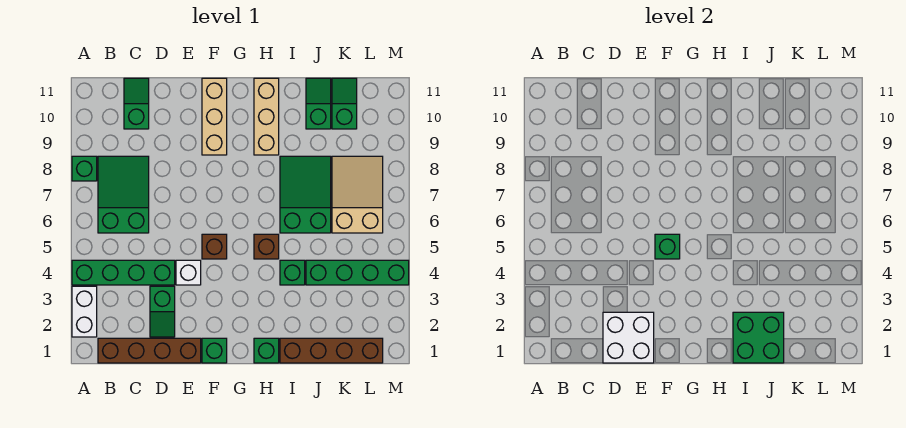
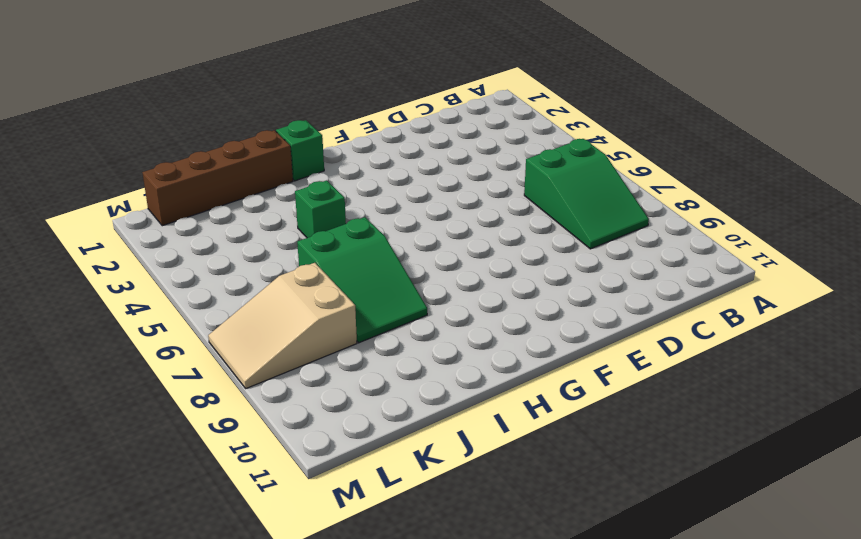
tan slope K7:M8 level 1 top K -> tan slope K6:L8 level 1 top 6
none -> white brick A2:A3 level 1
none -> green brick A4:D4 level 1
none -> green brick A8 level 1

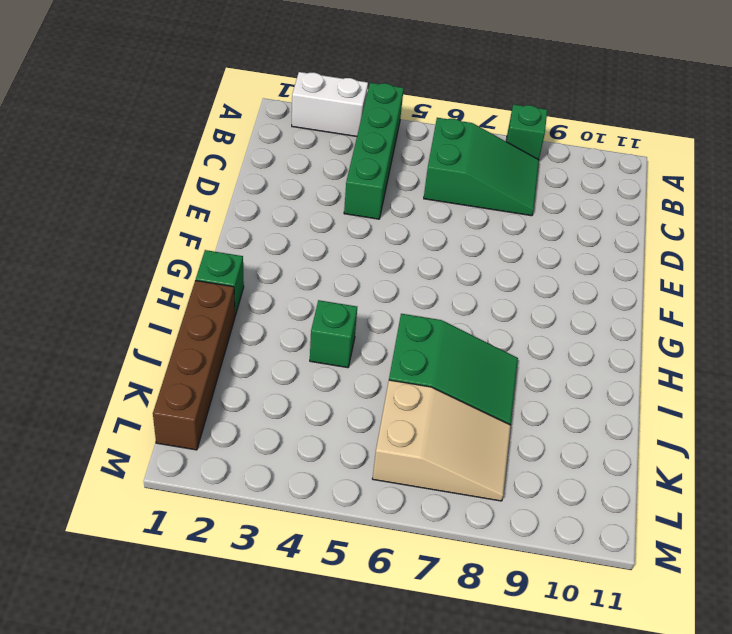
none -> brown brick B1:E1 level 1
none -> green slope C10:C11 level 1 top 10
none -> green slope D2:D3 level 1 top 3

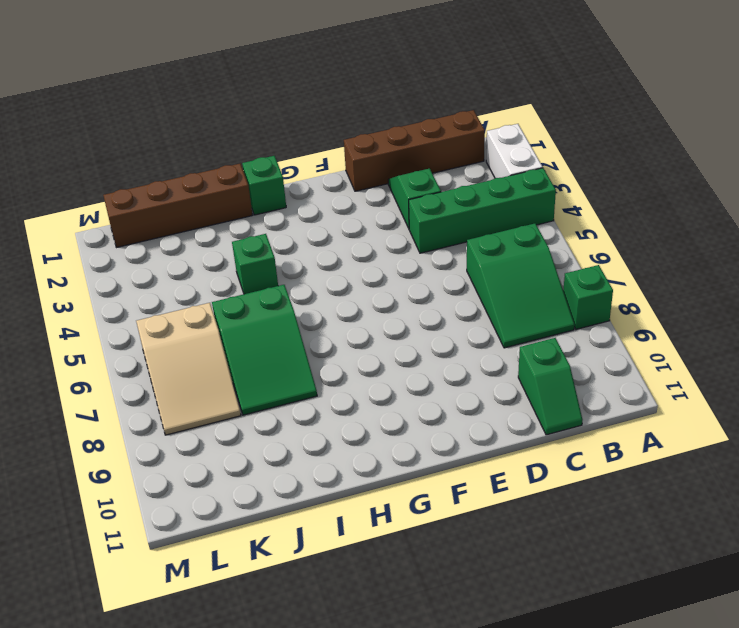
none -> white brick E4 level 1
none -> green brick F1 level 1
none -> brown brick F5 level 1

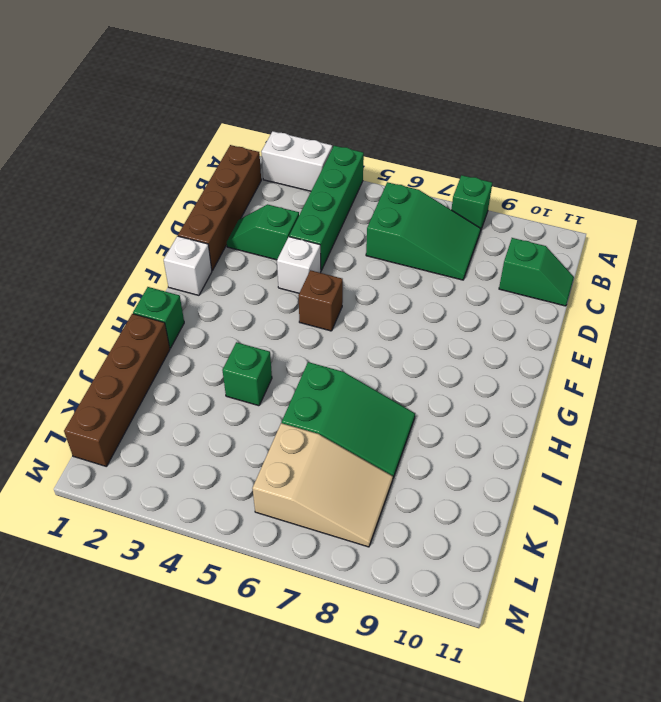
white brick F1 level 1 -> green brick F1 level 1
none -> tan brick F9:F11 level 1
none -> brown brick H5 level 1
none -> tan brick H9:H11 level 1

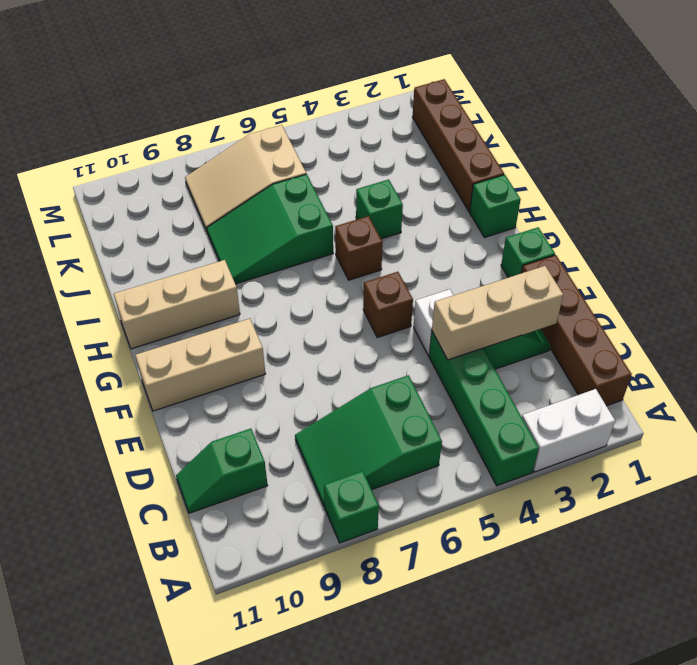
tan brick D2:D4 level 2 -> white brick D1:E2 level 2
none -> green brick J4:M4 level 1
none -> green slope J10:J11 level 1 top 10
none -> green slope K10:K11 level 1 top 10

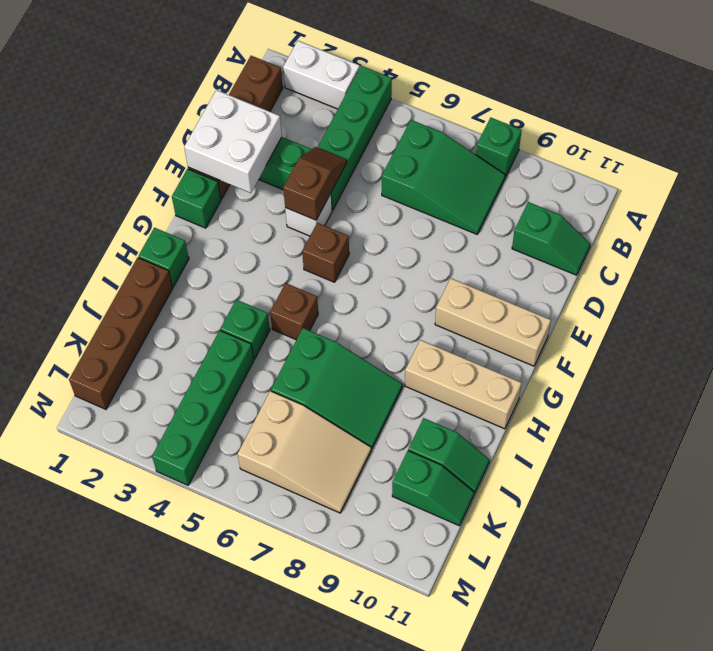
brown slope D4:E4 level 2 top E -> none
none -> green brick F5 level 2
none -> green brick I1:J2 level 2

